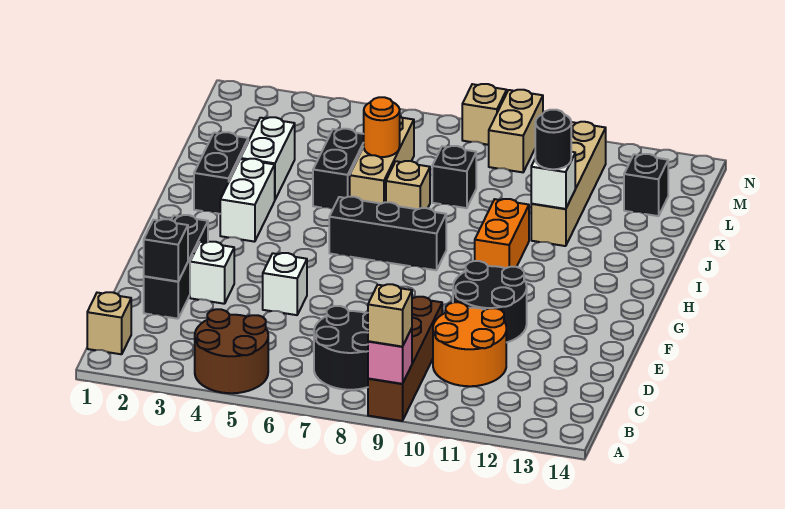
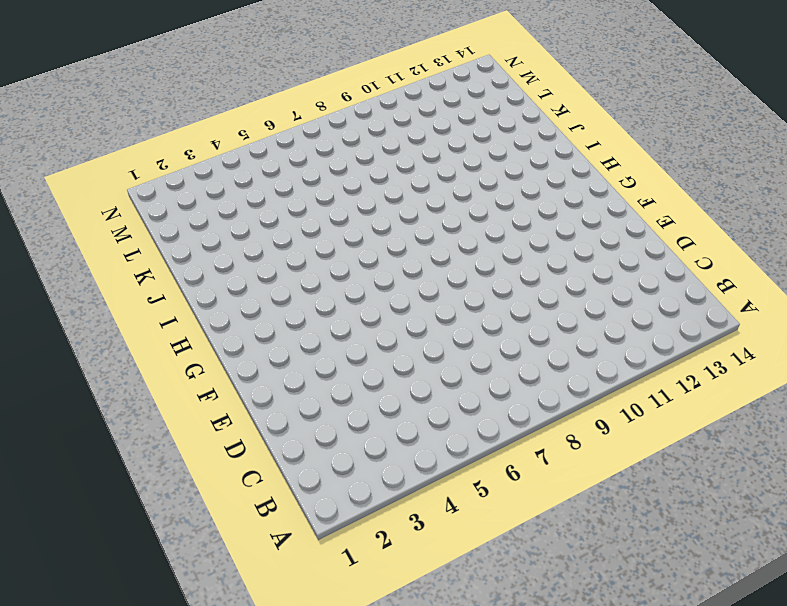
none -> brown round brick A4:B5 level 1
none -> brown brick A9:D9 level 1
none -> tan brick B1 level 1

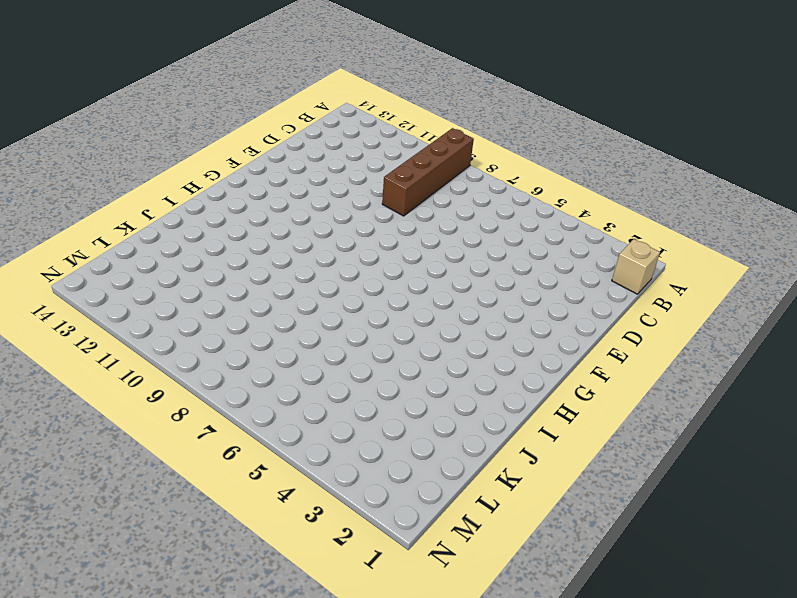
none -> brown round brick A4:B5 level 1
none -> black round brick B7:C8 level 1
none -> orange round brick C10:D11 level 1

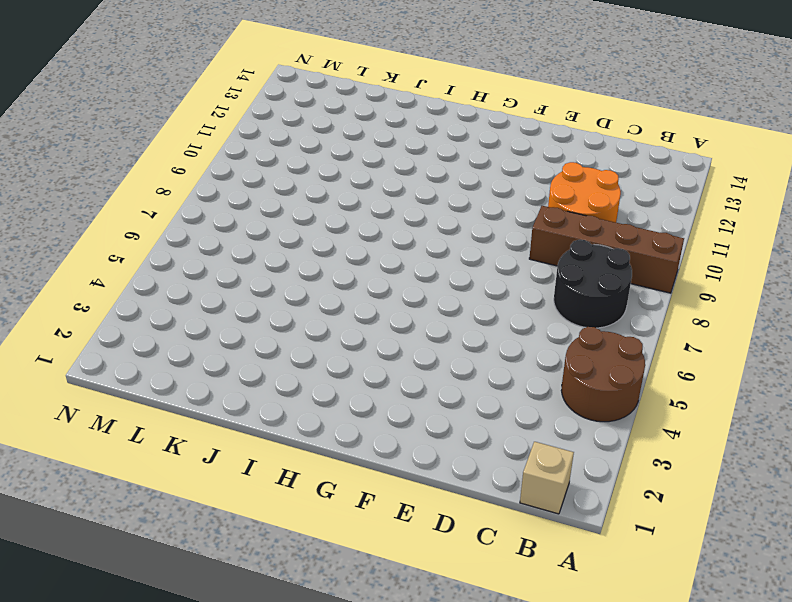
none -> black brick D2:F2 level 1
none -> white brick E3 level 1
none -> white brick E5 level 1

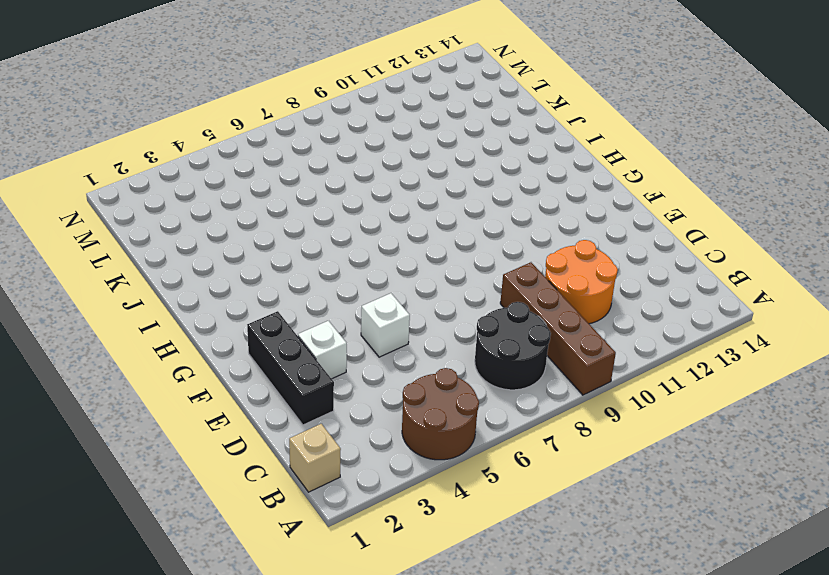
none -> black round brick E10:F11 level 1
none -> white brick H3:I3 level 1
none -> black brick H6:H8 level 1

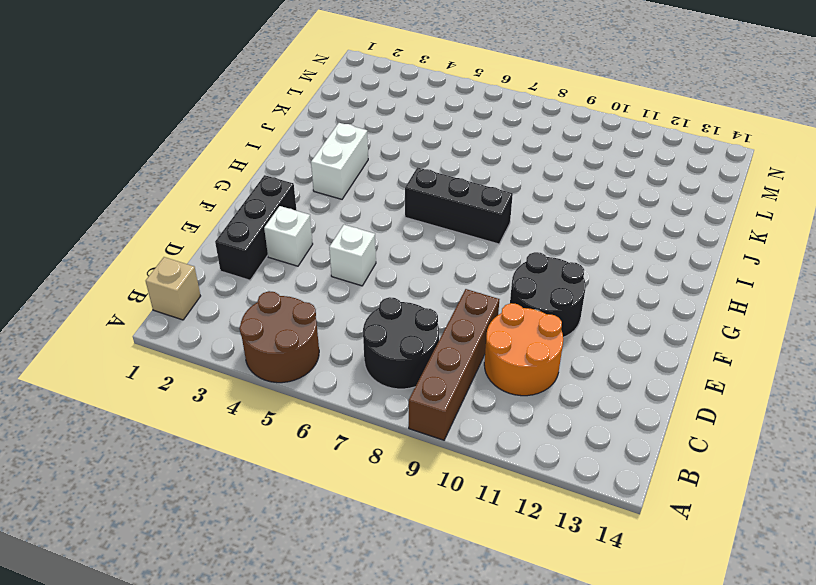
none -> orange brick H10:I10 level 1
none -> black brick I2:J2 level 1
none -> white brick J3:K3 level 1

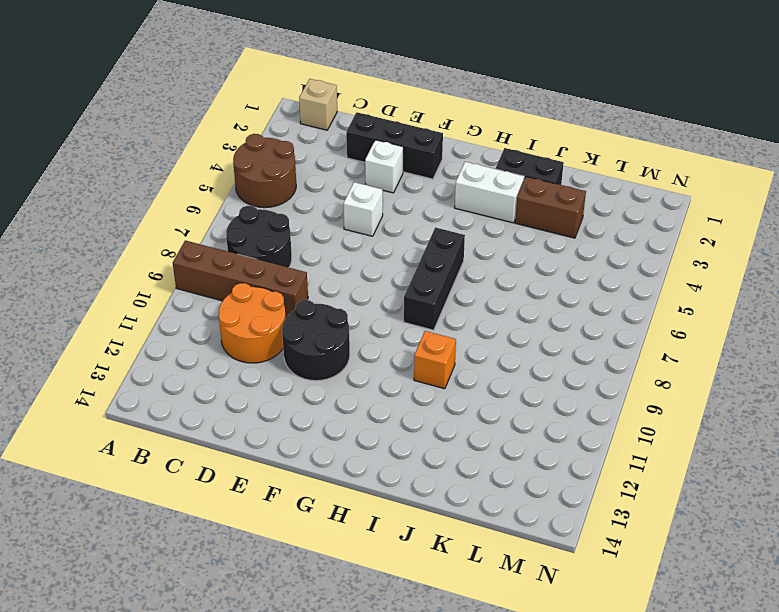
orange brick I10 level 1 -> orange brick H10:I10 level 1
brown brick J3:K3 level 1 -> white brick J3:K3 level 1
none -> black brick J5:K5 level 1
none -> tan brick J6:L6 level 1
none -> tan brick J7 level 1

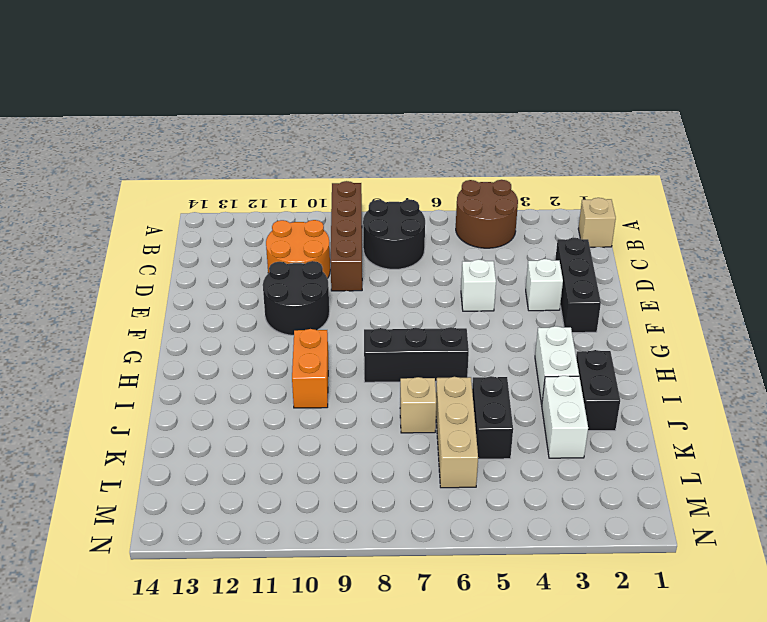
none -> tan brick J11:M11 level 1
none -> black brick K8 level 1
none -> black brick L13 level 1

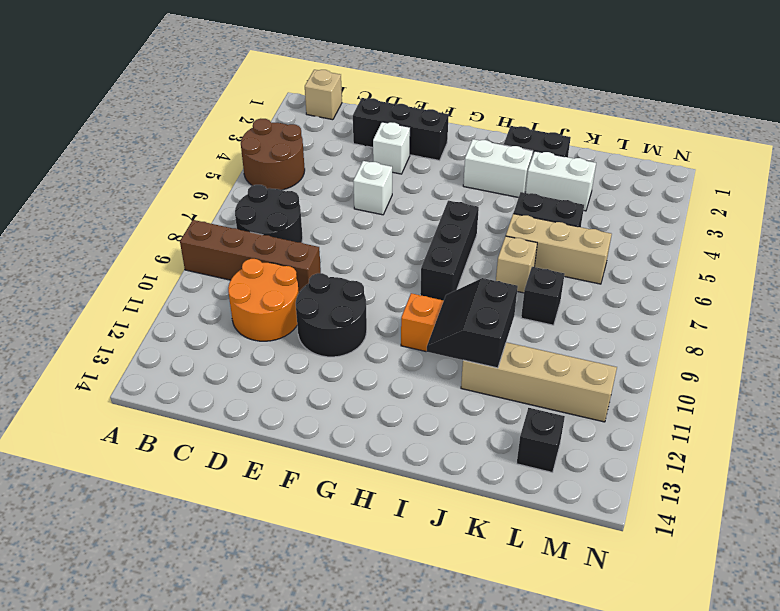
black slope I10:J11 level 2 top J -> white brick J11 level 2
none -> tan brick M9:N9 level 1
none -> tan brick N8 level 1
none -> pink brick A9 level 2

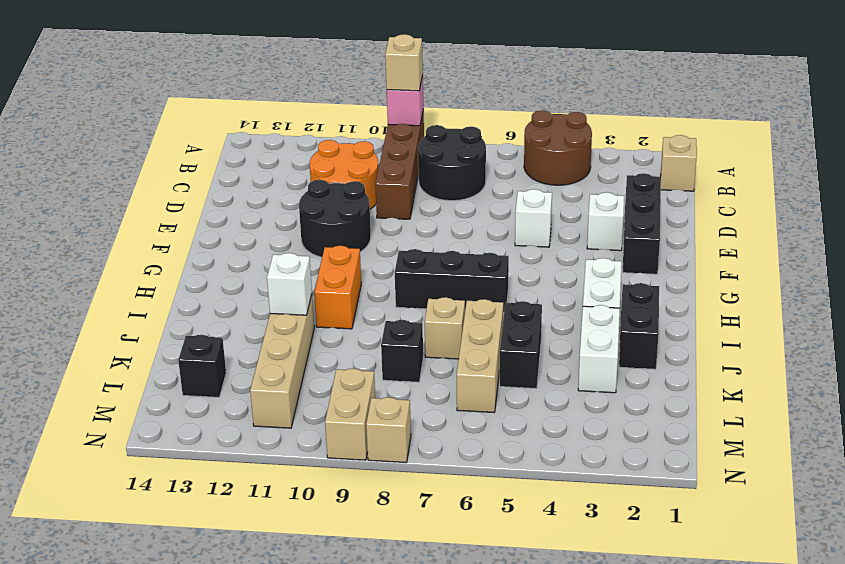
none -> black brick D2 level 2
none -> orange round brick K6 level 2
none -> black round brick J11 level 3

